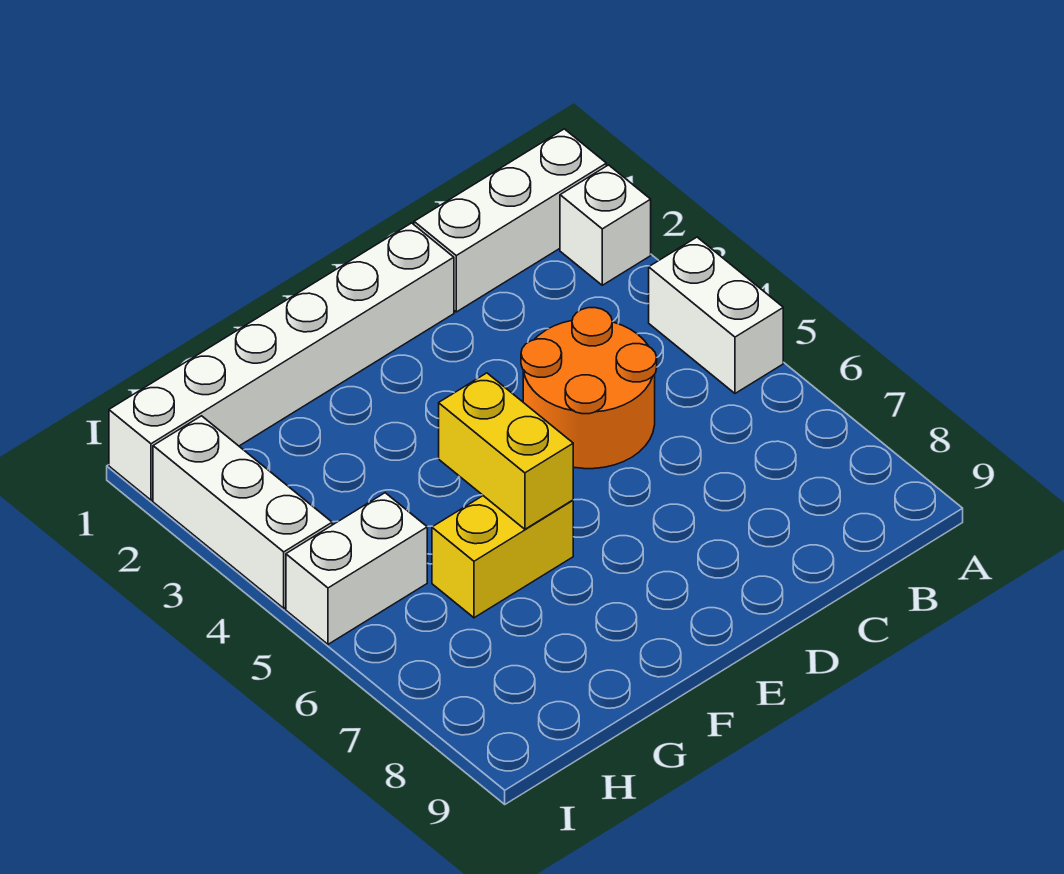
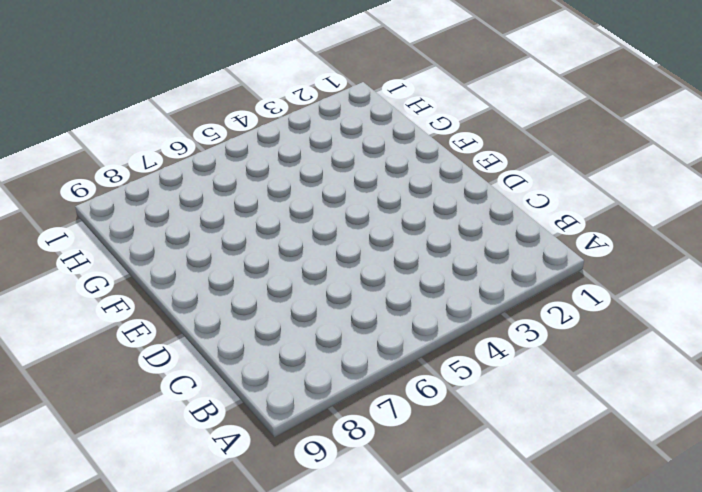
none -> white brick A1:C1 level 1
none -> white brick A2 level 1

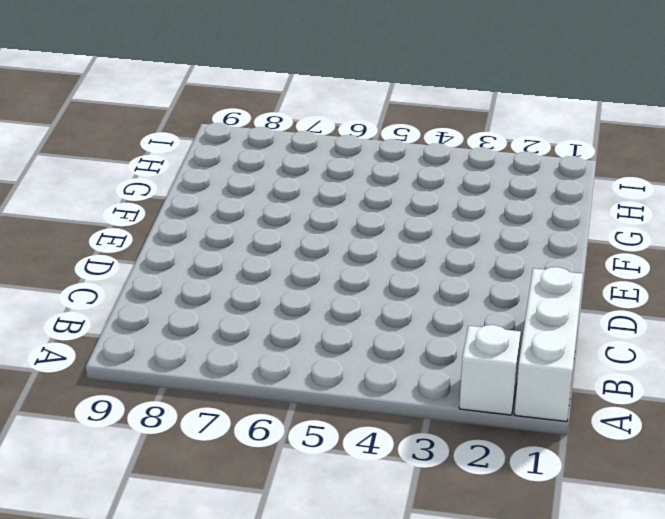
none -> white brick A4:A5 level 1
none -> orange round brick C4:D5 level 1

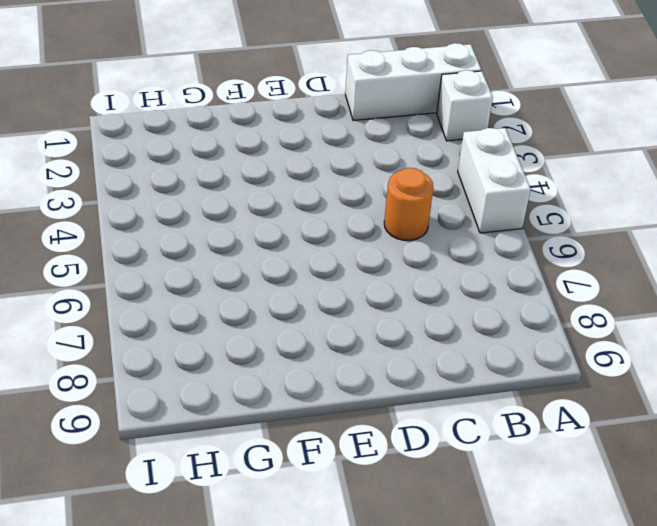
orange round brick C5 level 1 -> orange round brick C4:D5 level 1
none -> white brick D1:I1 level 1
none -> yellow brick F6:G6 level 1

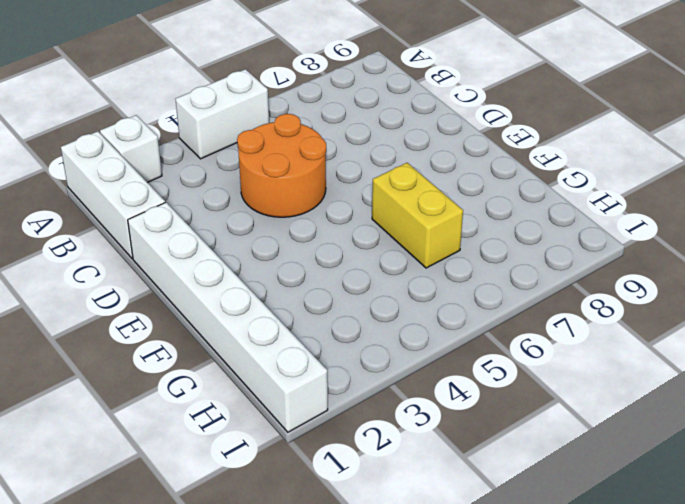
none -> white brick H5:I5 level 1
none -> white brick I2:I4 level 1

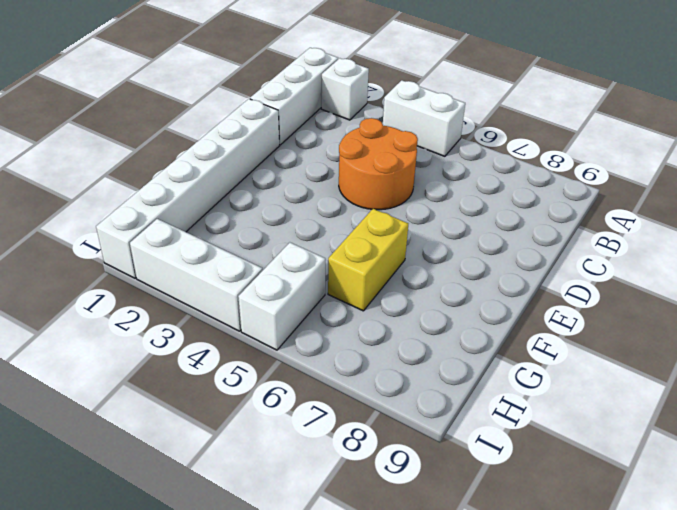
none -> yellow brick F5:F6 level 2

